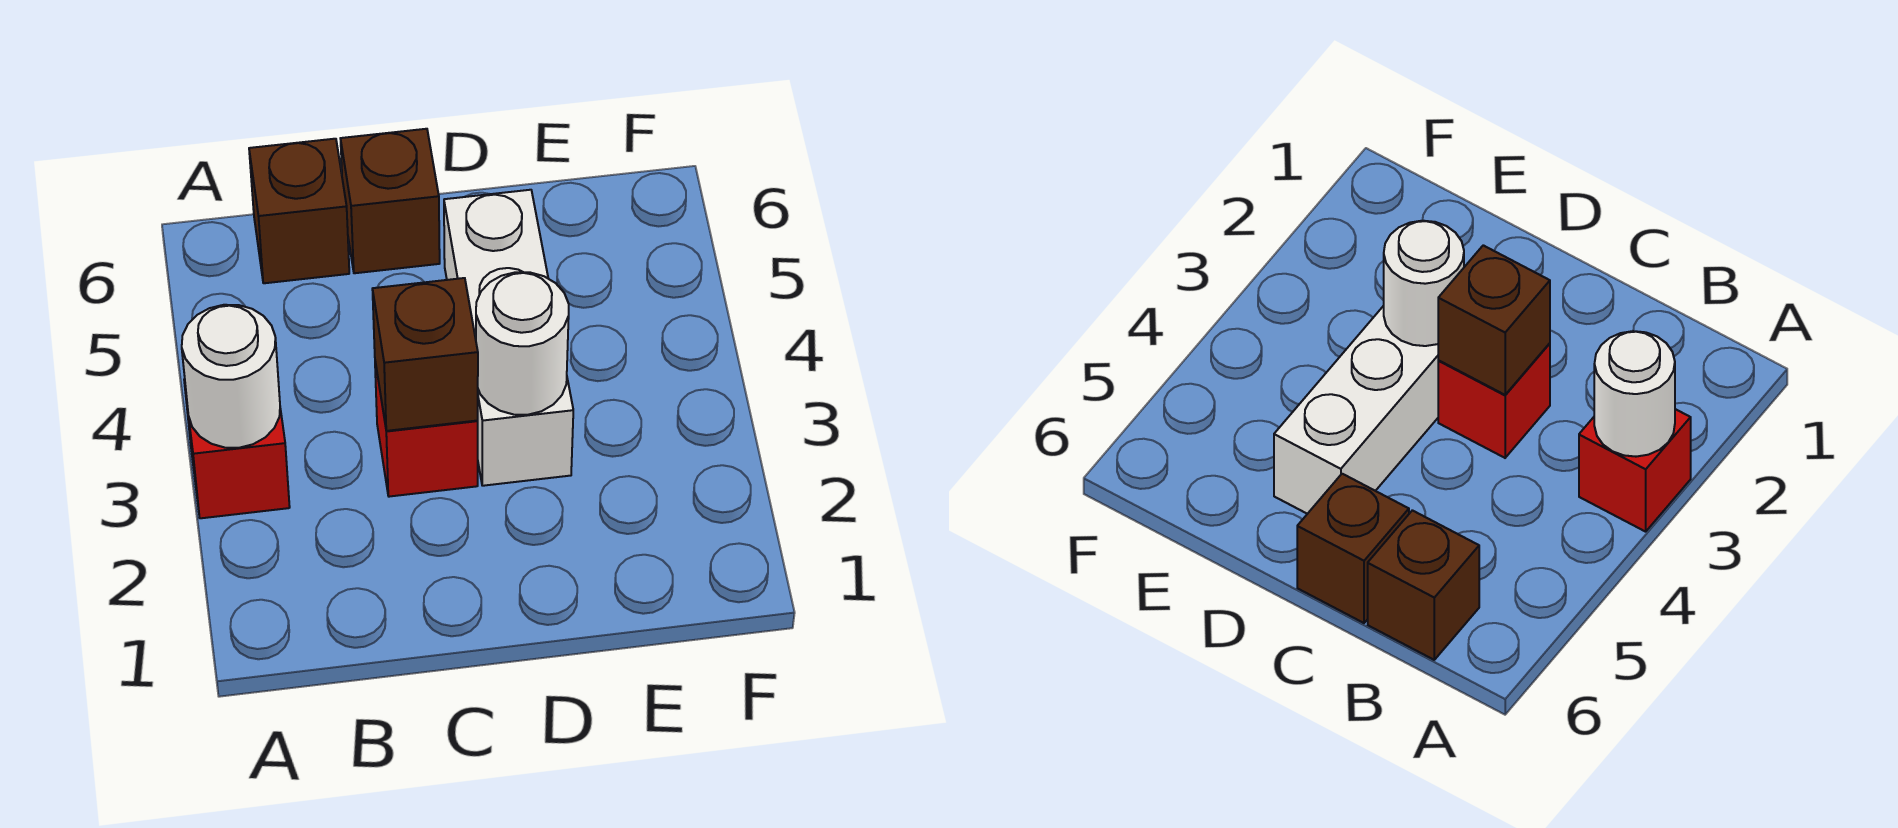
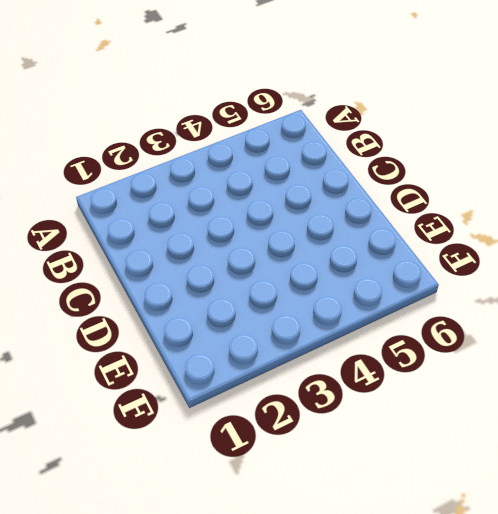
none -> red brick A3 level 1
none -> brown brick B6 level 1

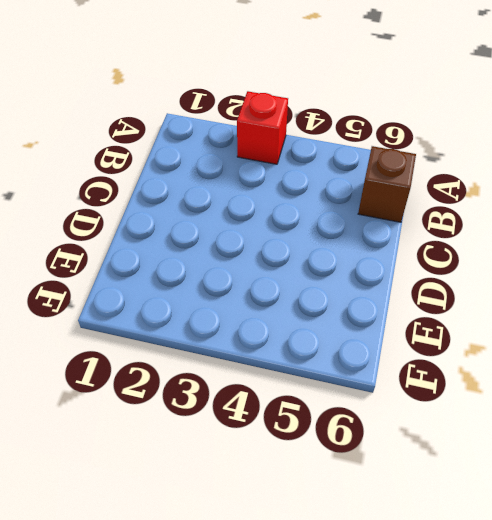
none -> red brick C3 level 1
none -> brown brick C6 level 1

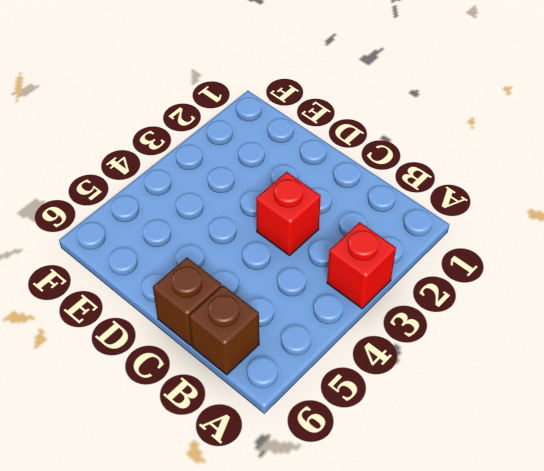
none -> white brick D3:D5 level 1
none -> white round brick A3 level 2

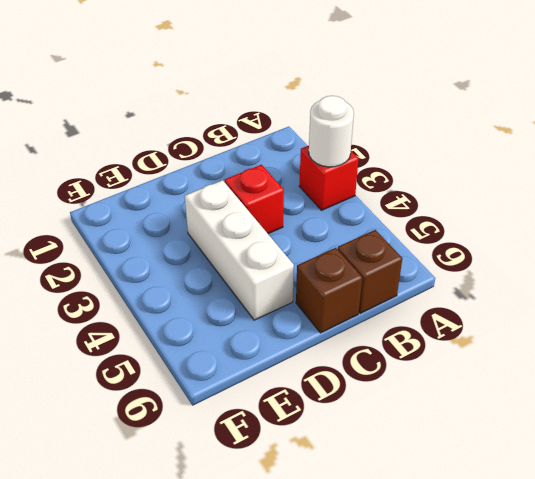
none -> brown brick C3 level 2
none -> white round brick D3 level 2

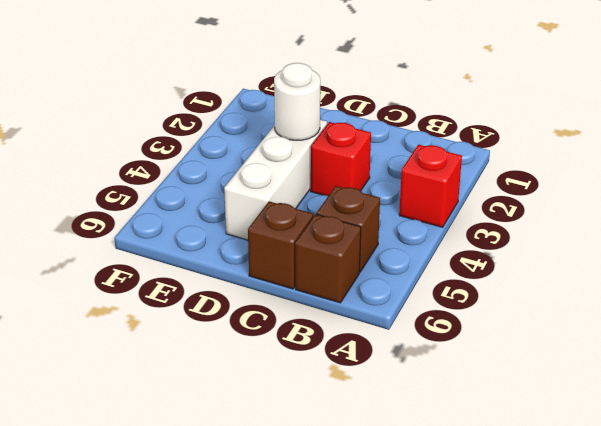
brown brick B5 level 1 -> brown brick C3 level 2
none -> white round brick A3 level 2

